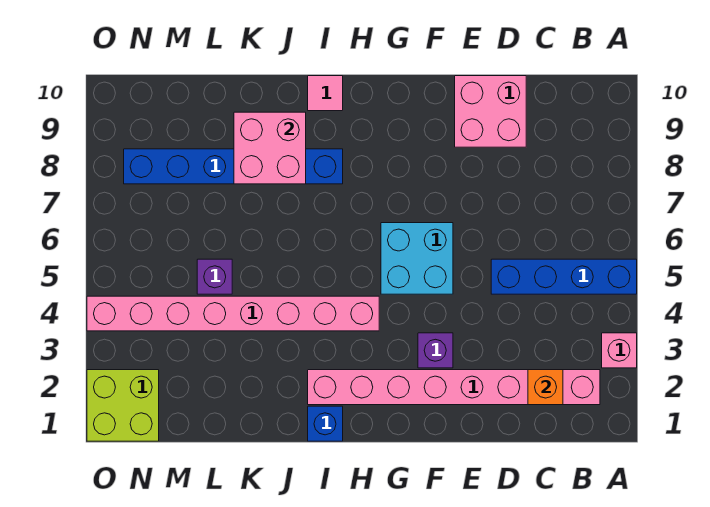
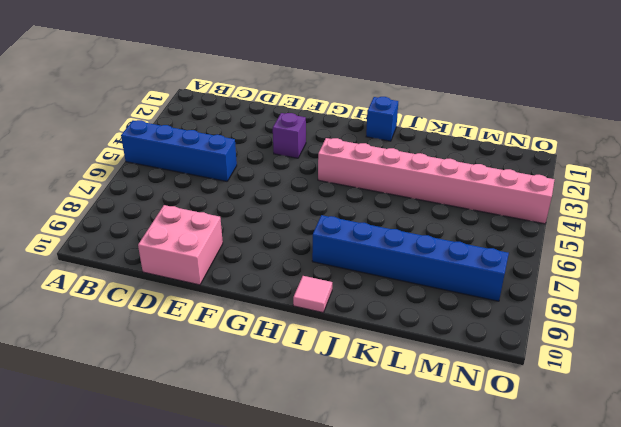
none -> pink brick A3 level 1
none -> pink brick B2:I2 level 1
none -> cyan brick F5:G6 level 1

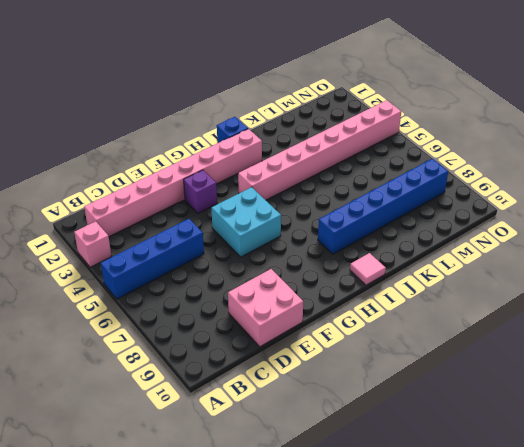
none -> purple brick L5 level 1
none -> lime brick N1:O2 level 1
none -> orange brick C2 level 2

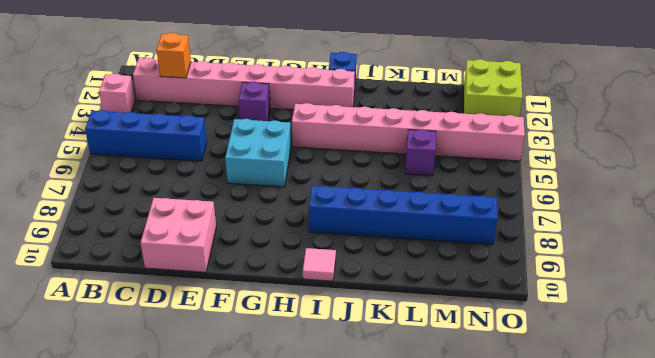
none -> pink brick J8:K9 level 2

